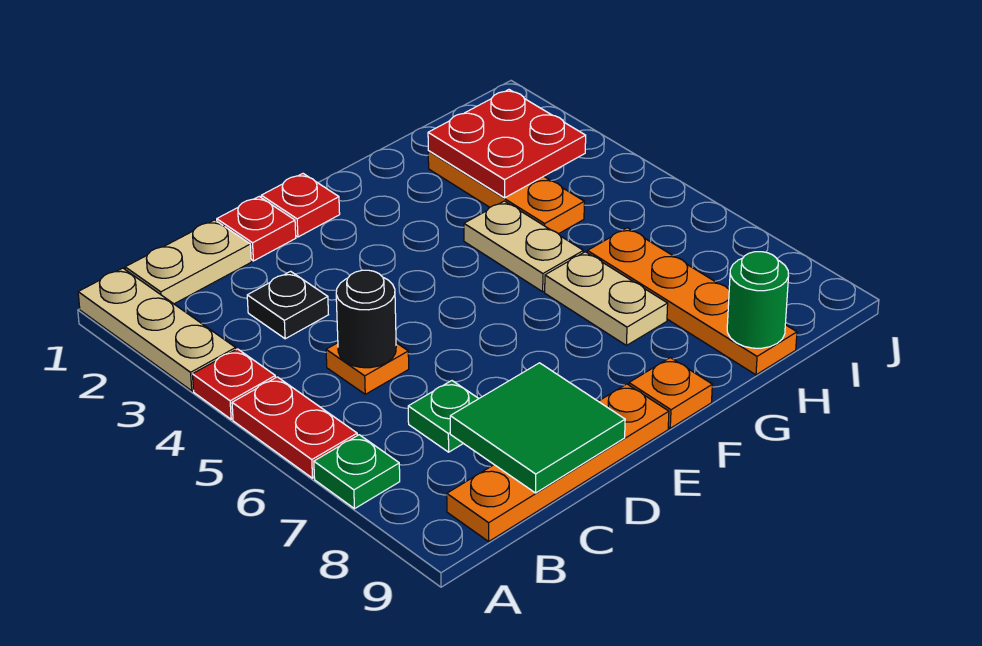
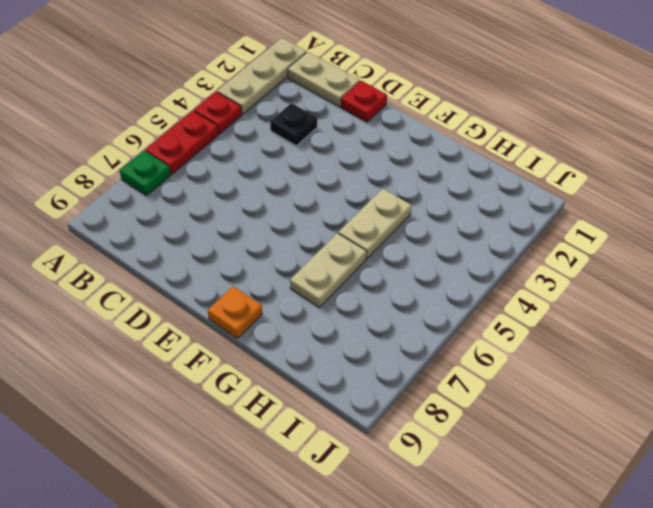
none -> orange plate B9:E9 level 1
none -> orange plate C5 level 1
none -> green plate C7 level 1

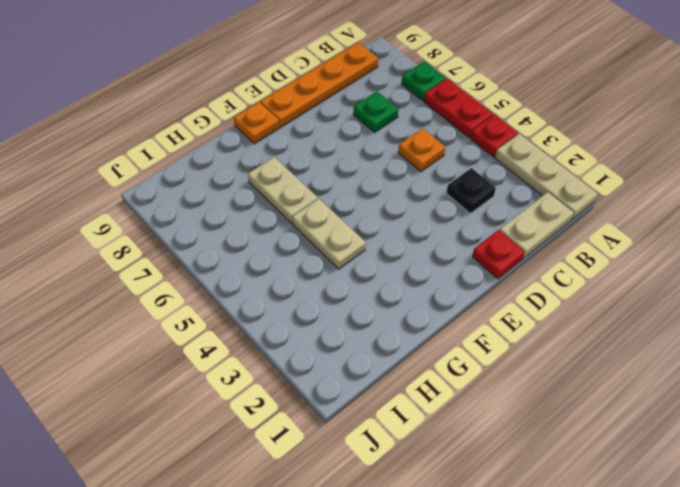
none -> red plate E1 level 1
none -> orange plate H2:H4 level 1
none -> orange plate H6:H9 level 1

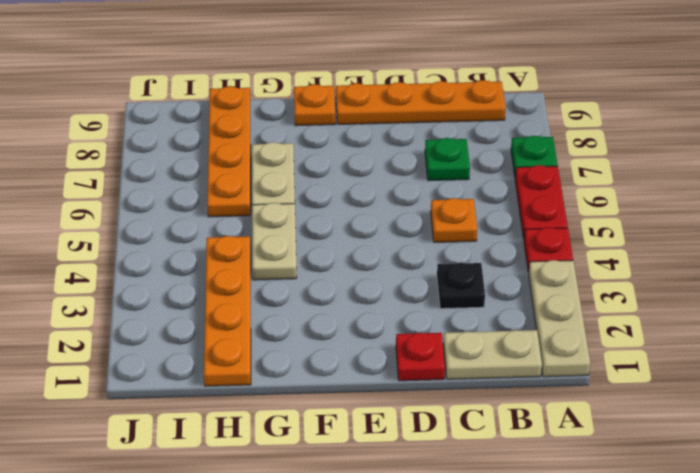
orange plate H1:H4 level 1 -> orange plate H2:H4 level 1
none -> red plate E1 level 1
none -> black round brick C5 level 2
none -> green tile C8:D9 level 2

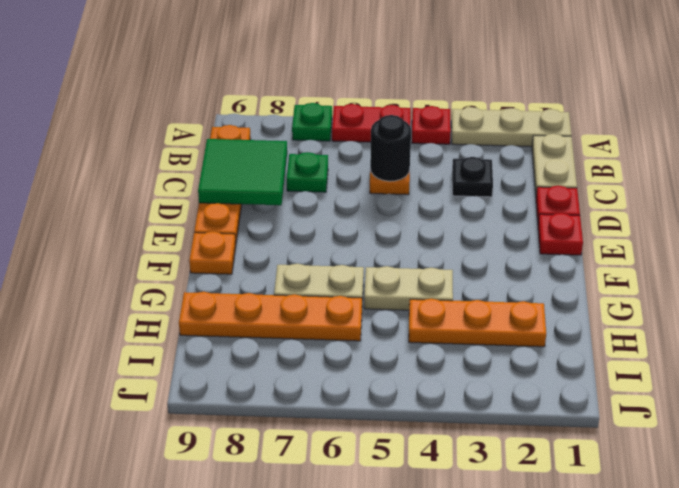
none -> red plate H2:I3 level 2
none -> green round brick H9 level 2

